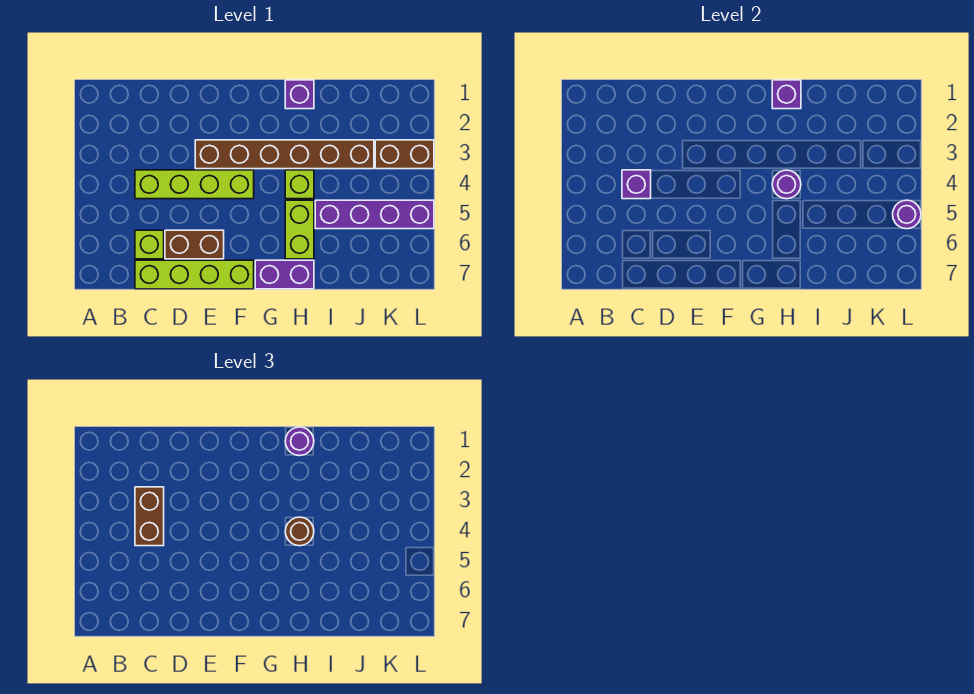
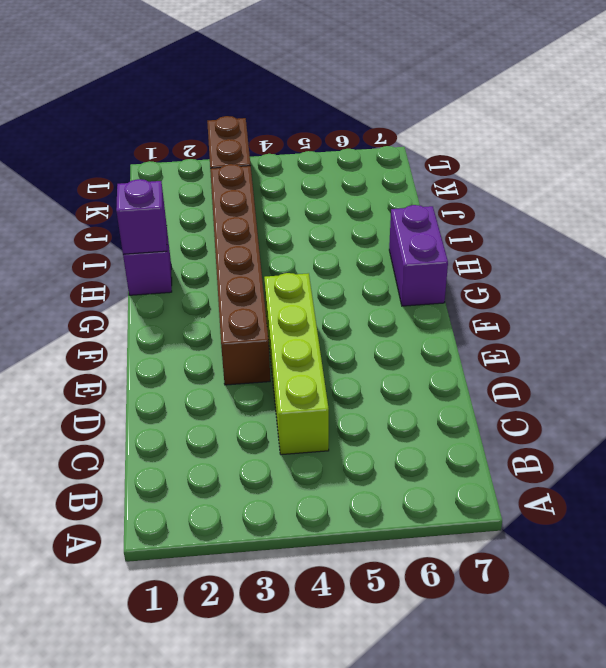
none -> lime brick C6 level 1
none -> lime brick C7:F7 level 1
none -> brown brick D6:E6 level 1

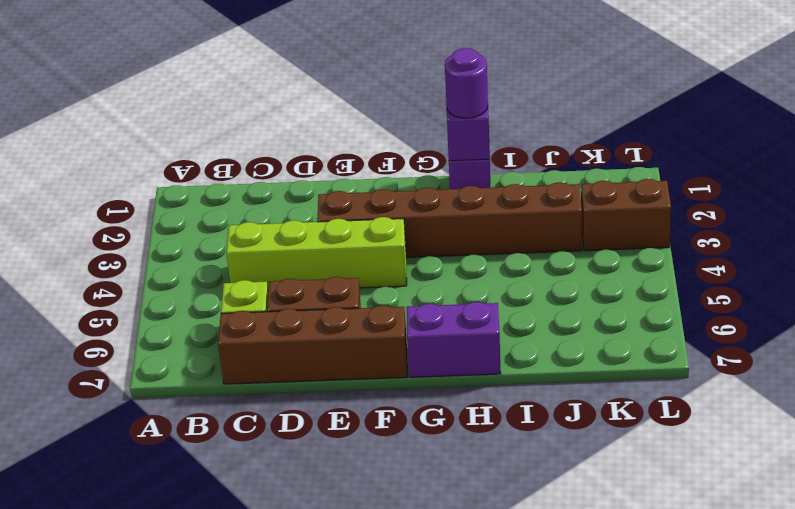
brown brick C7:F7 level 1 -> lime brick C7:F7 level 1
none -> lime brick H4 level 1
none -> lime brick H5:H6 level 1
none -> purple brick I5:L5 level 1

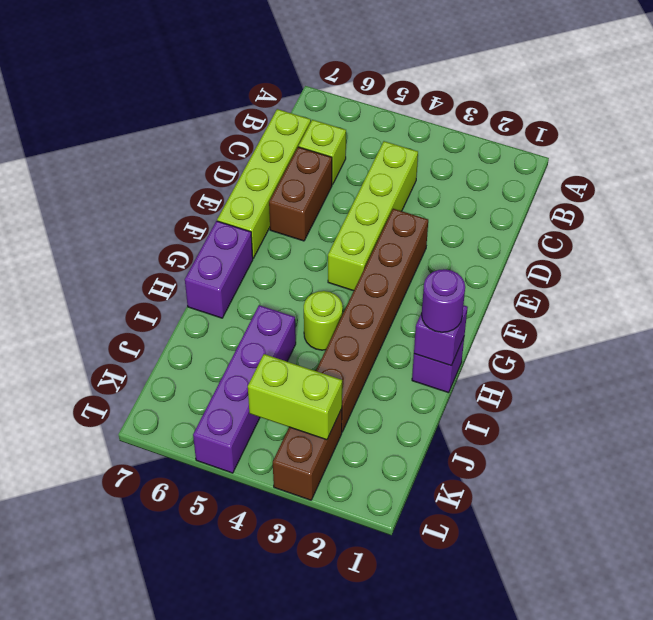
lime round brick H4 level 1 -> lime brick H4 level 1
lime brick K3:K4 level 2 -> lime brick H5:H6 level 1
none -> purple brick C4 level 2
none -> purple round brick H4 level 2
none -> purple round brick L5 level 2

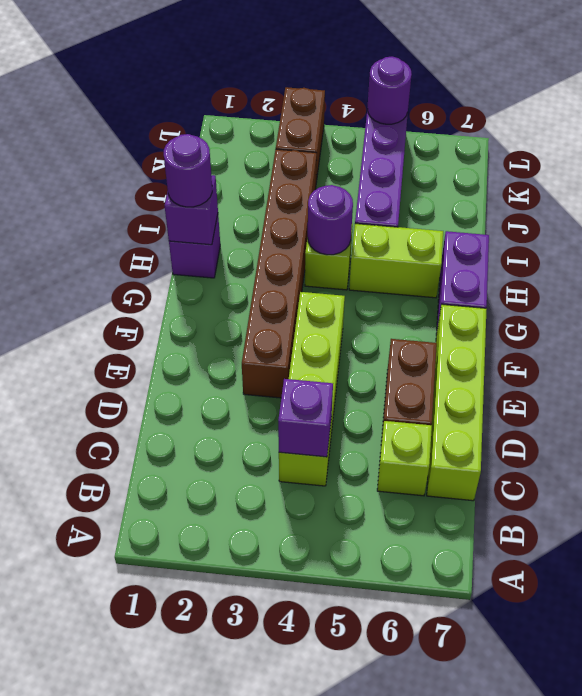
none -> brown brick C3:C4 level 3
none -> brown round brick H4 level 3

